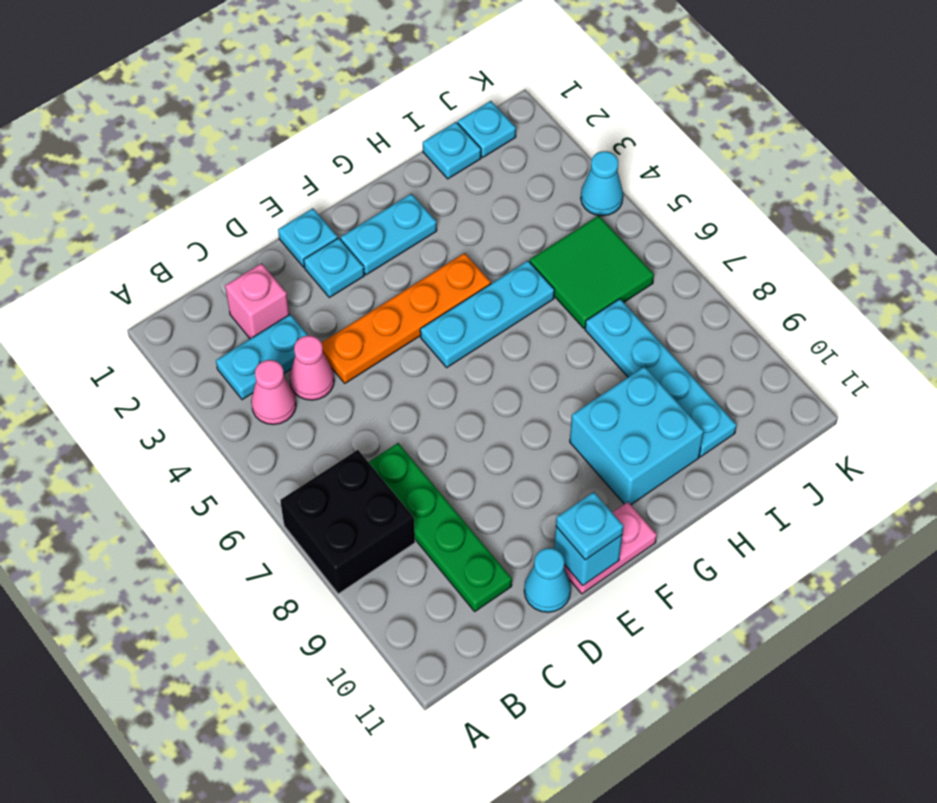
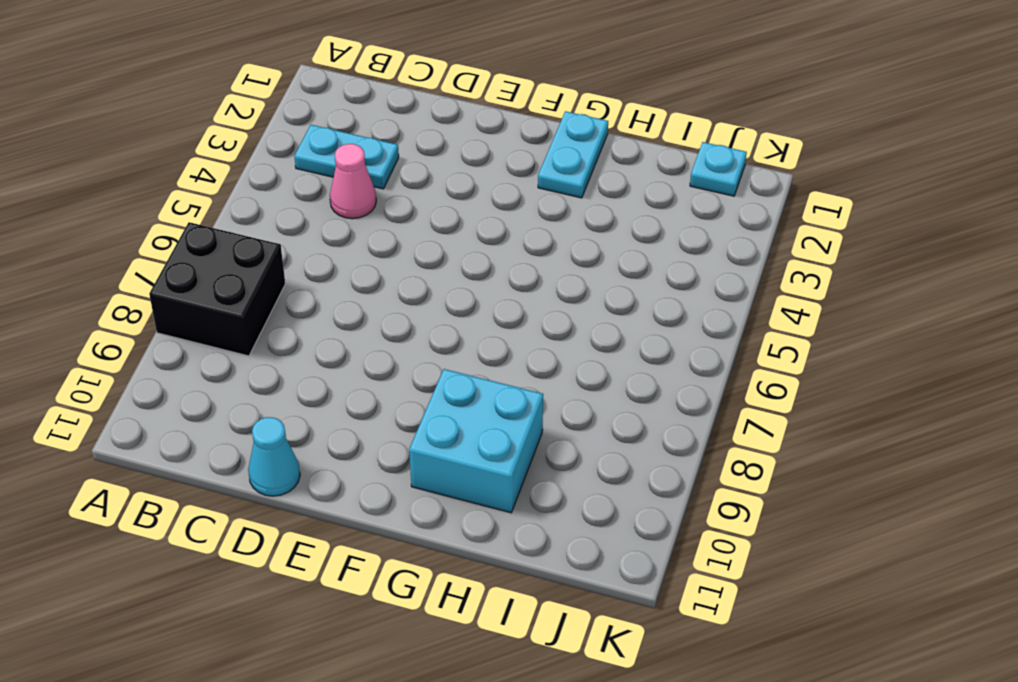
cyan plate G1:G2 level 1 -> cyan plate F2:G2 level 1
none -> pink cone B4 level 1
none -> pink brick C2 level 1
none -> green plate C7:C10 level 1

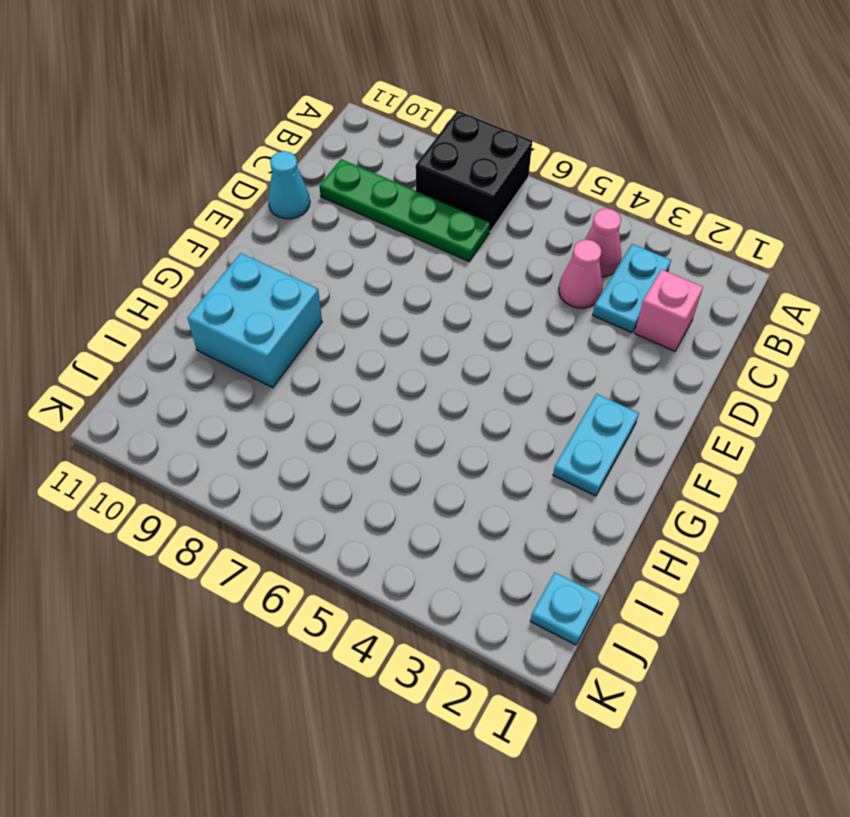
none -> orange plate D4:G4 level 1
none -> cyan plate E1 level 1
none -> cyan plate E2 level 1

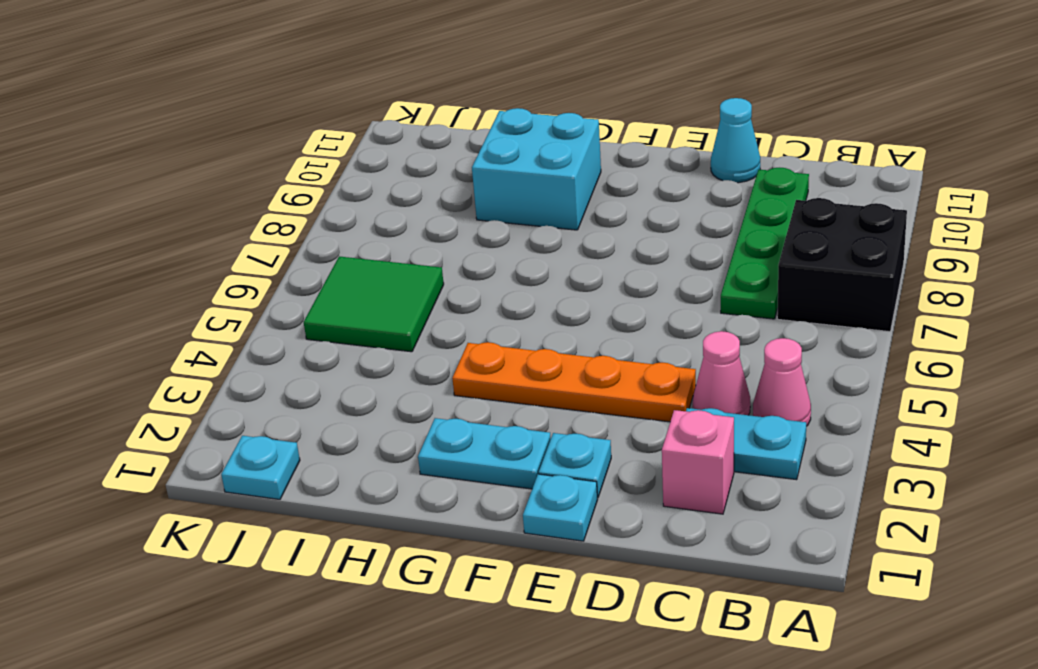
none -> pink plate E11:F11 level 1
none -> cyan plate F5:H5 level 1
none -> cyan plate I1 level 1

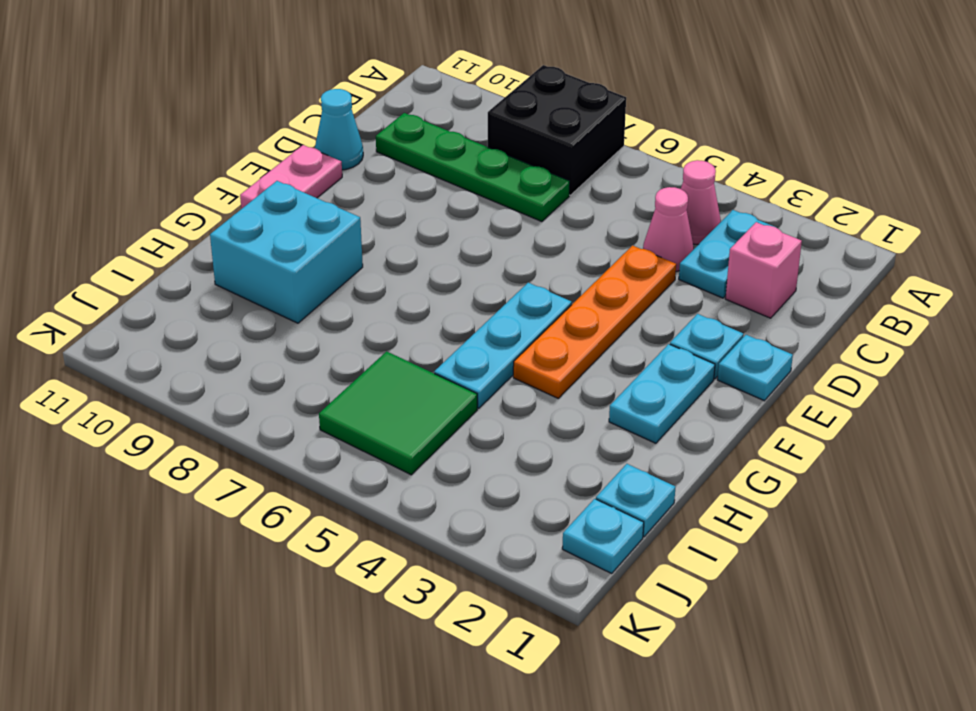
none -> cyan plate I7:I10 level 1
none -> cyan cone K4 level 1
none -> cyan brick E11 level 2

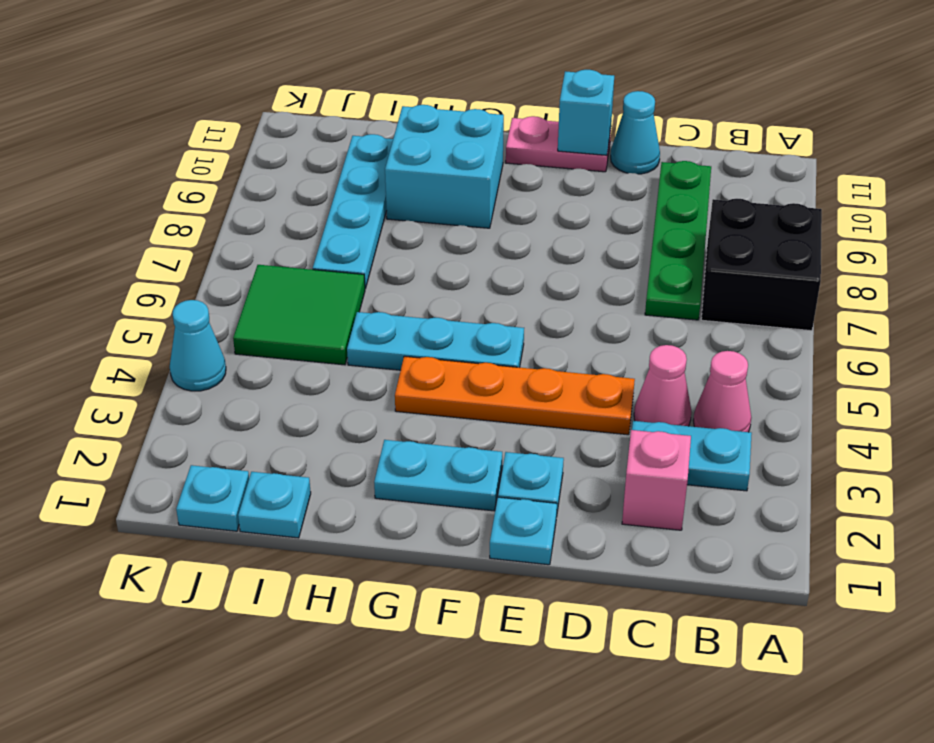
none -> cyan plate E11 level 3

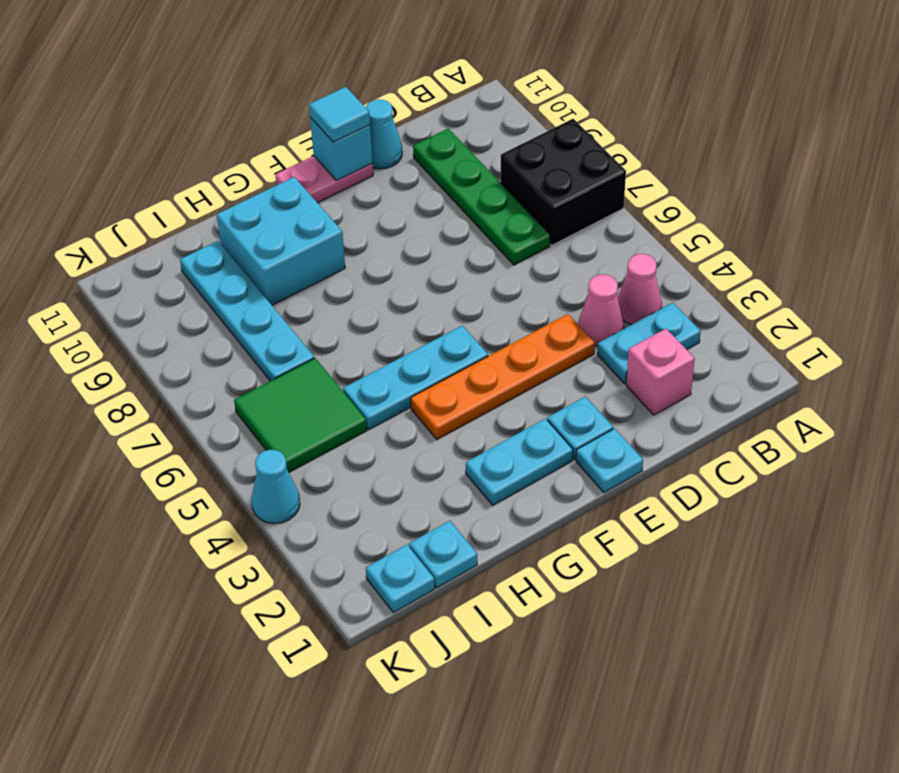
cyan tile E11 level 3 -> cyan plate E11 level 3

